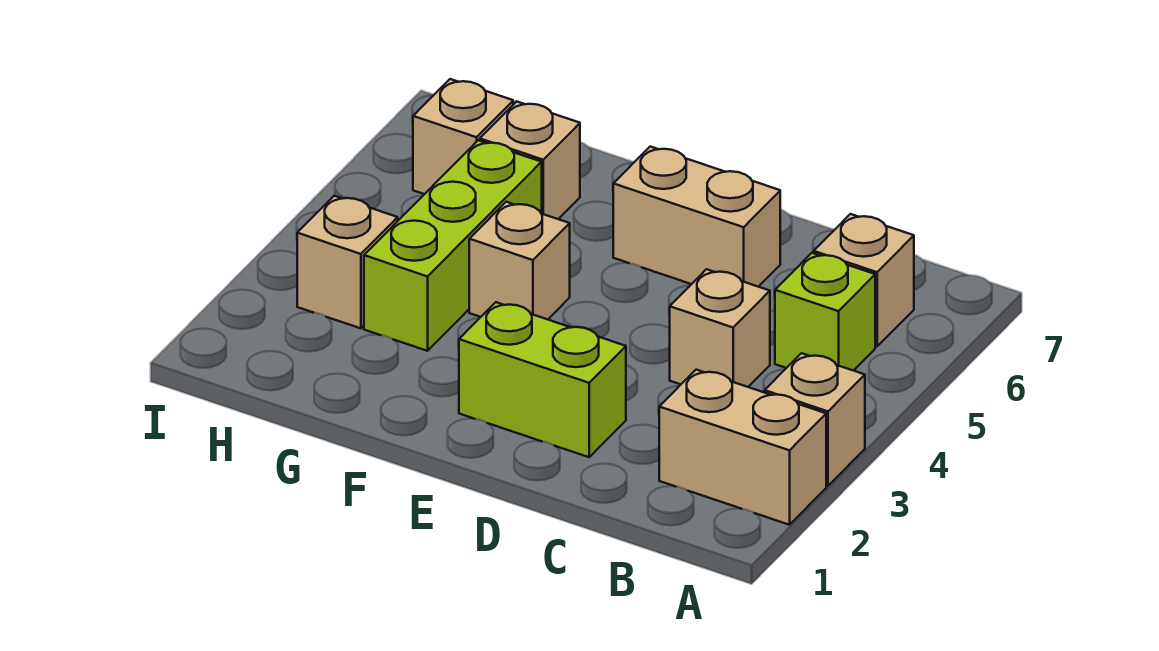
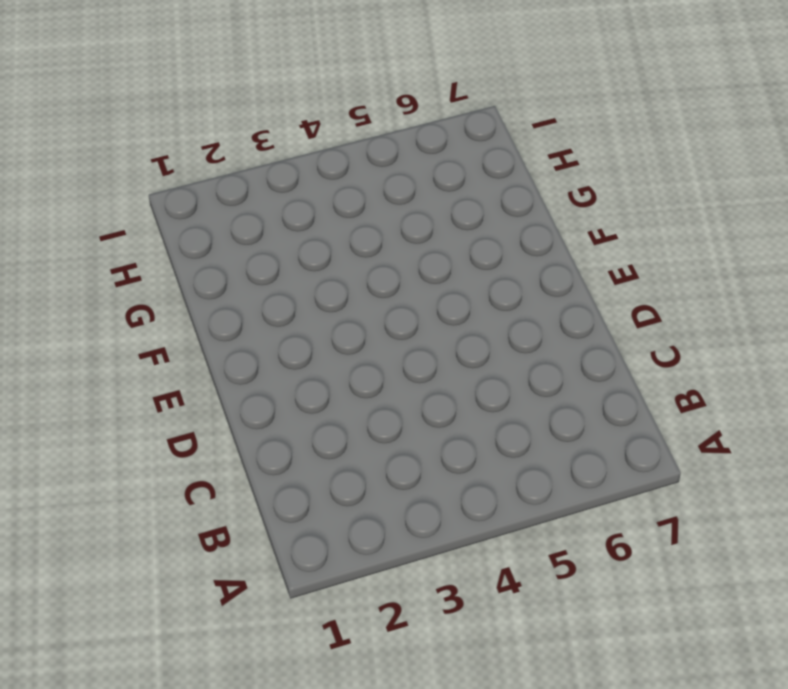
none -> tan brick A2:B2 level 1
none -> tan brick A3 level 1
none -> lime brick B5 level 1

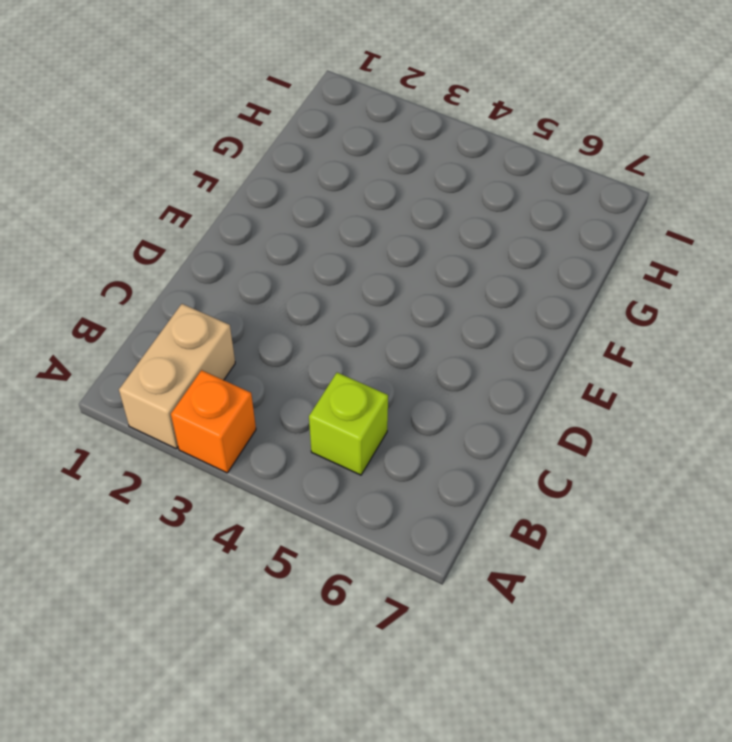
orange brick A3 level 1 -> tan brick A3 level 1
none -> tan brick B6 level 1
none -> tan brick C4 level 1
none -> lime brick D2:E2 level 1

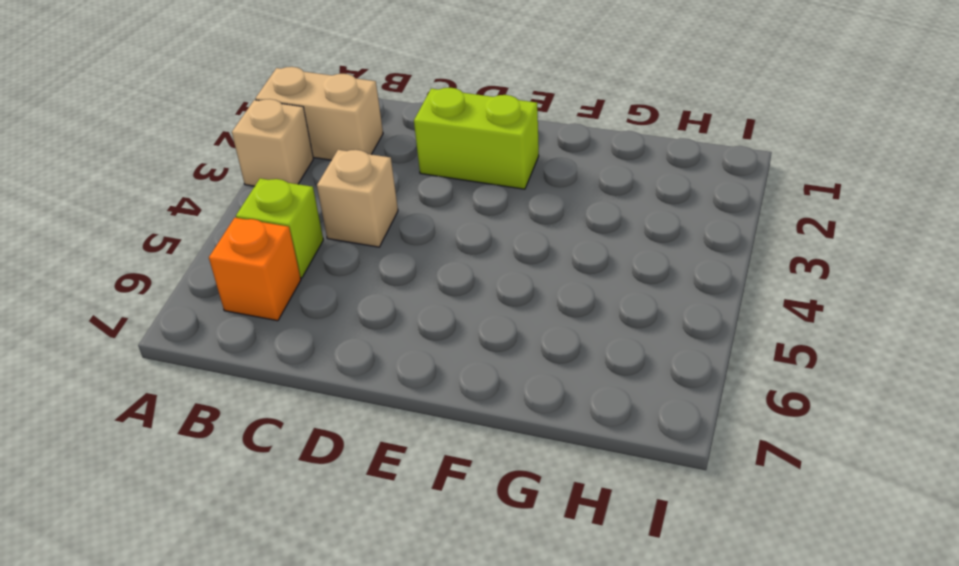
orange brick B6 level 1 -> tan brick B6 level 1
none -> tan brick D6:E6 level 1
none -> tan brick F4 level 1
none -> lime brick G3:G5 level 1

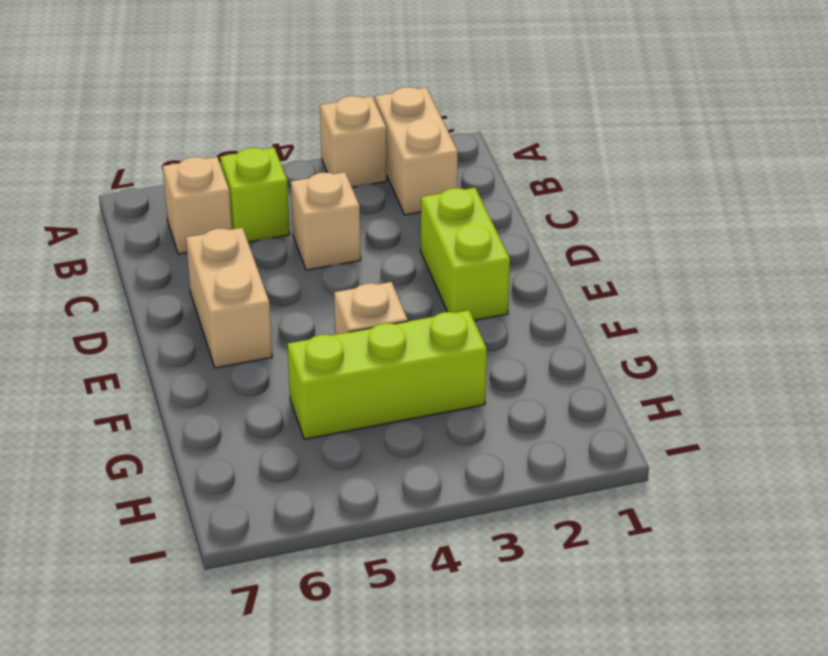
none -> tan brick G6 level 1
none -> tan brick H3 level 1
none -> tan brick H6 level 1

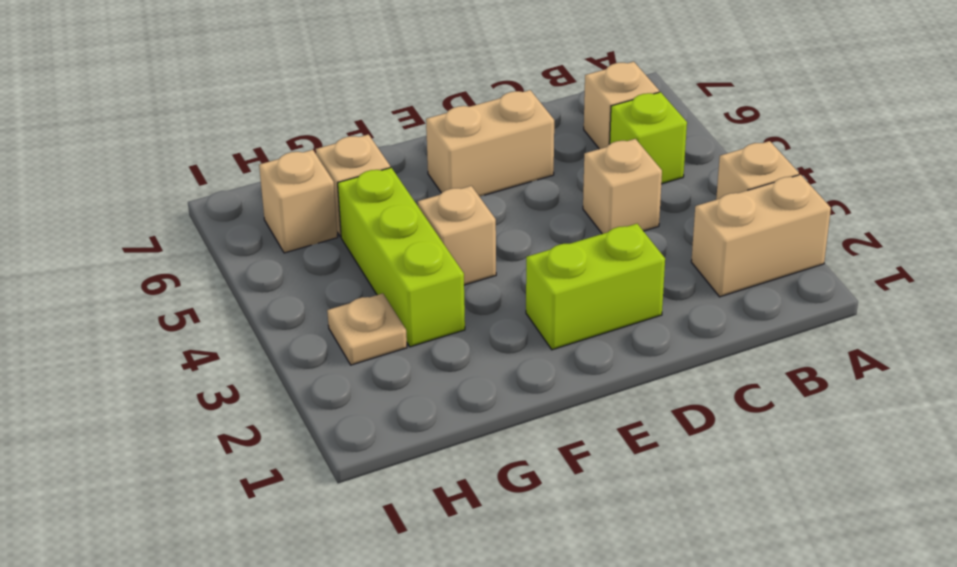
tan plate H3 level 1 -> tan brick H3 level 1

